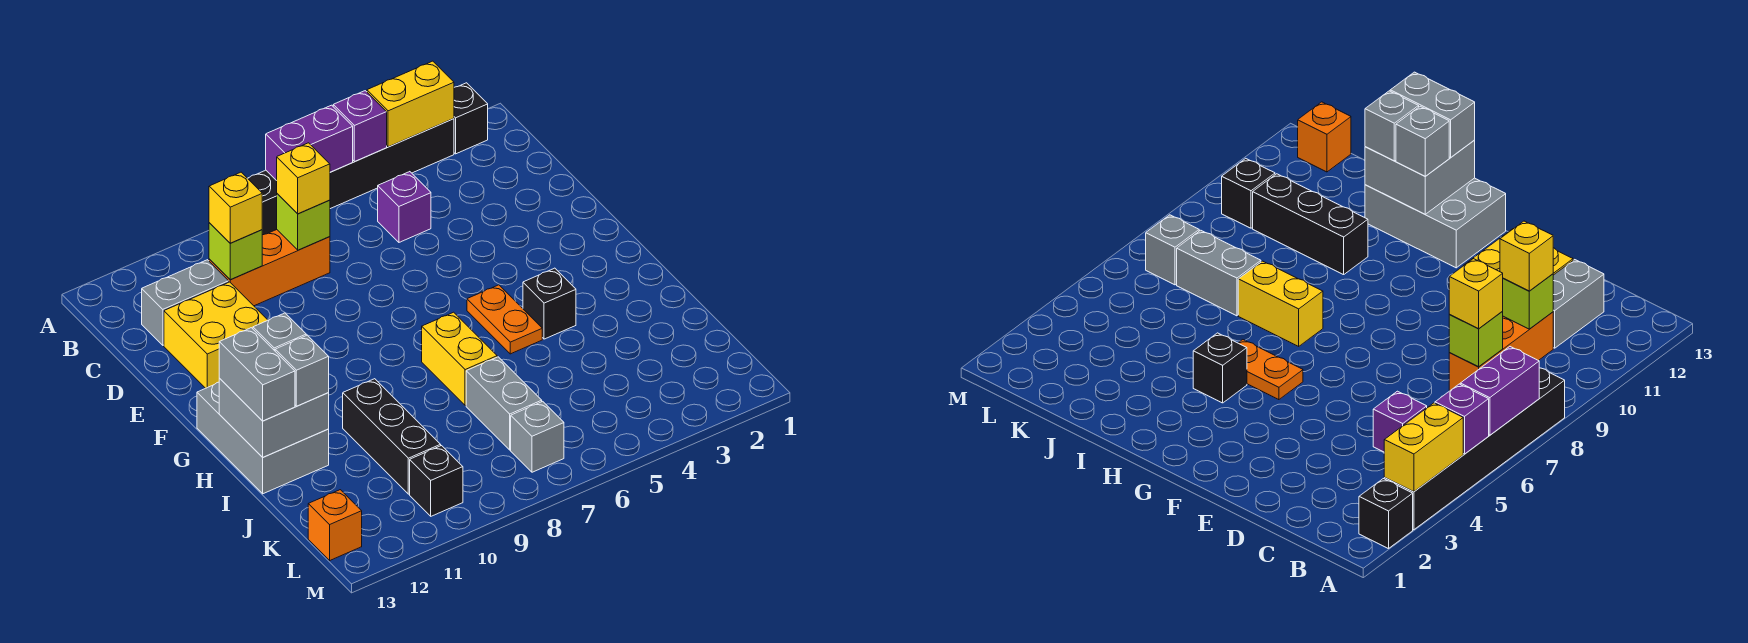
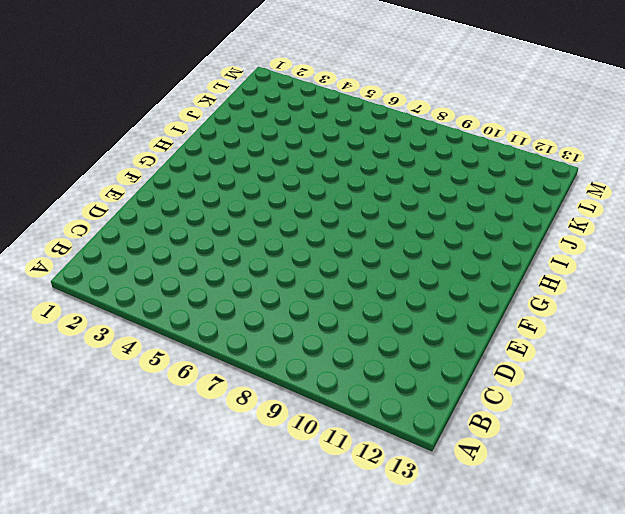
none -> black brick A2 level 1
none -> black brick A3:A8 level 1
none -> purple brick C5 level 1

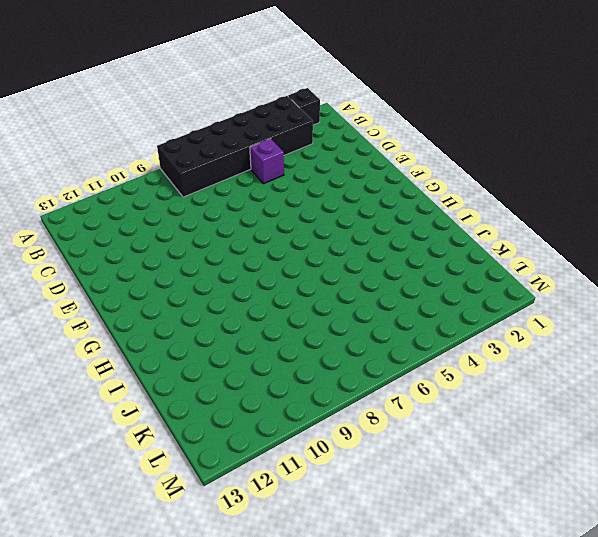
black brick A3:B8 level 1 -> black brick A3:A8 level 1
none -> orange brick C8:C10 level 1
none -> grey brick C11:C12 level 1
none -> yellow brick D11:E12 level 1

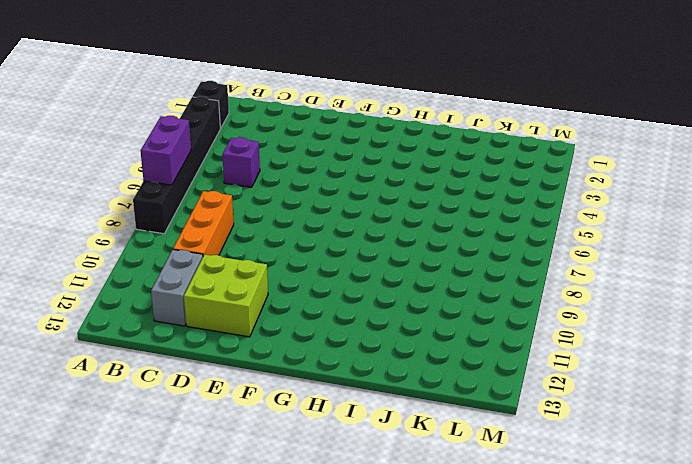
lime brick D11:E12 level 1 -> yellow brick D11:E12 level 1
none -> orange plate G5:H5 level 1
none -> grey brick G12:I13 level 1
none -> black brick H4 level 1

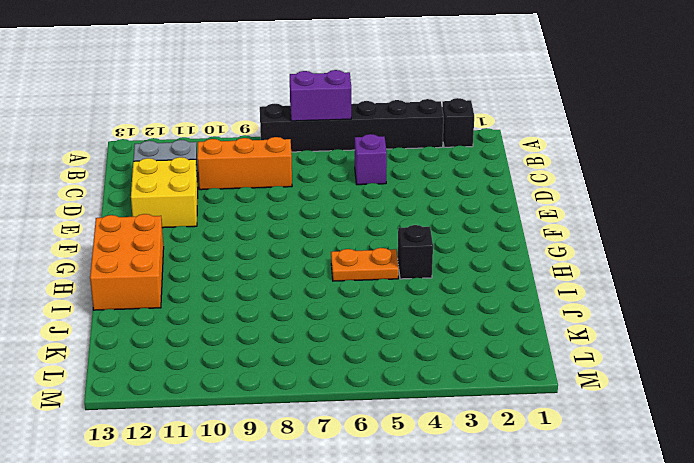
orange brick G12:I13 level 1 -> grey brick G12:I13 level 1
orange plate H5:H6 level 1 -> orange plate G5:H5 level 1
none -> yellow brick H7:I7 level 1
none -> black brick I10:K10 level 1
none -> grey brick J7:K7 level 1

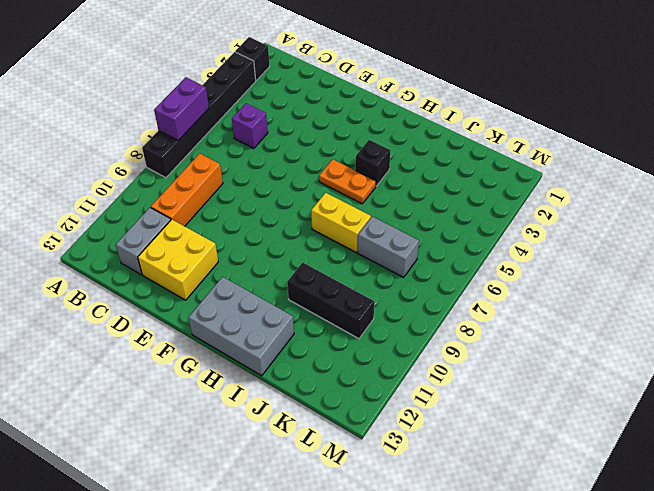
none -> grey brick L7 level 1
none -> black brick L10 level 1
none -> orange brick L13 level 1

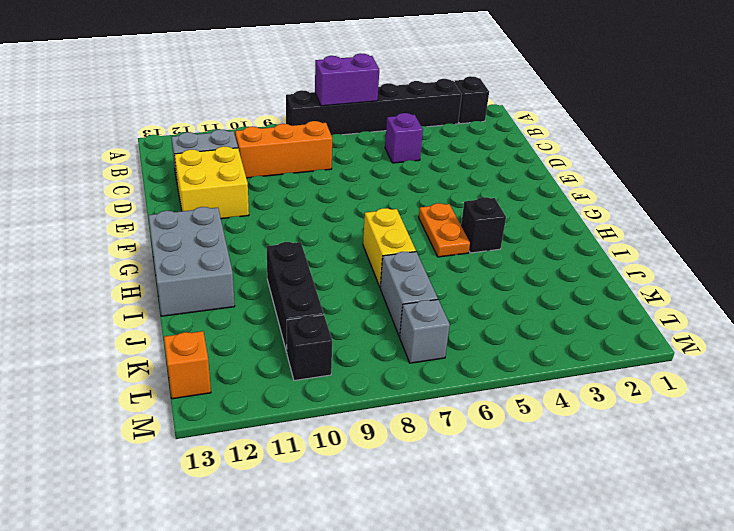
none -> yellow brick A3:A4 level 2
none -> purple brick A5 level 2
none -> lime brick C8 level 2

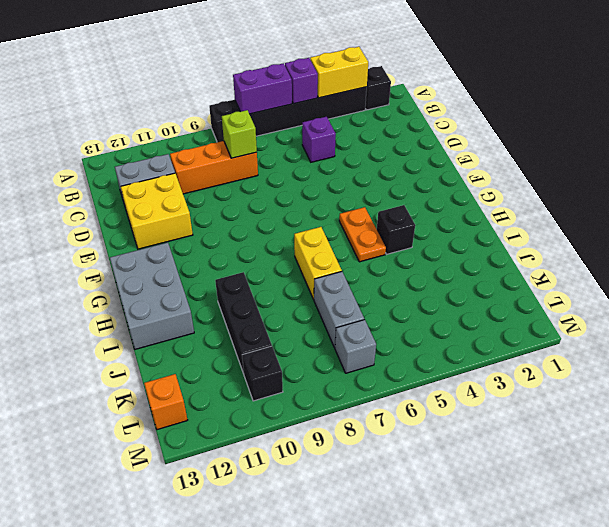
none -> lime brick C10 level 2
none -> grey brick H12:I13 level 2
none -> yellow brick C8 level 3

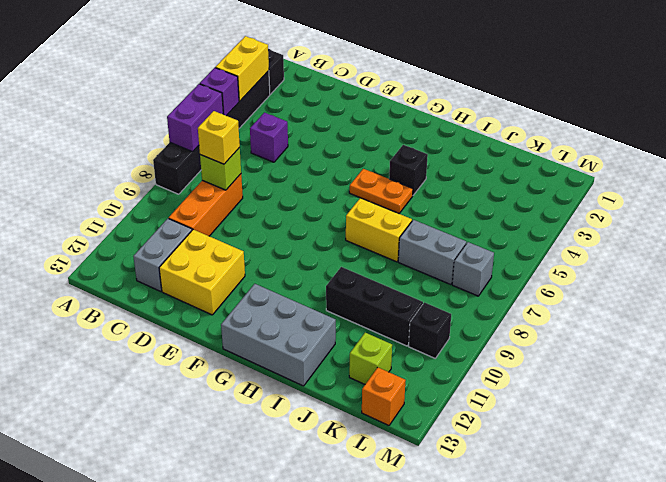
lime brick K12 level 1 -> lime brick C10 level 2
none -> grey brick H12:I13 level 2
none -> yellow brick C10 level 3
none -> grey brick H12 level 3

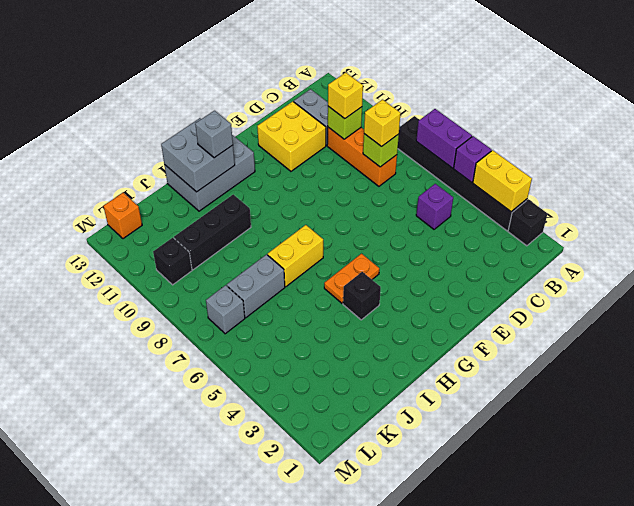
none -> grey brick H13:I13 level 3
none -> grey brick I12 level 3

